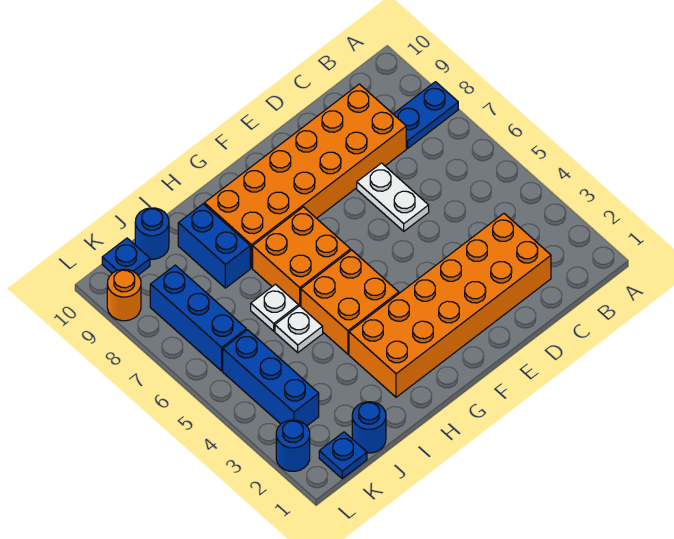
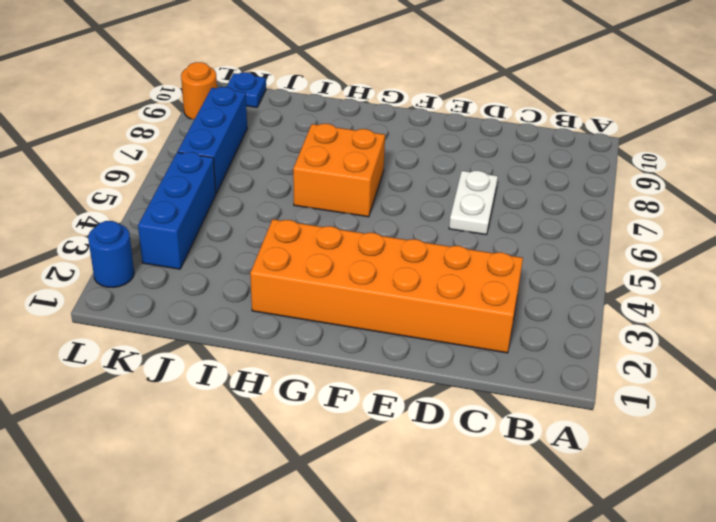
none -> blue plate A8:B8 level 1
none -> orange brick C8:H9 level 1
none -> orange brick G4:H5 level 1

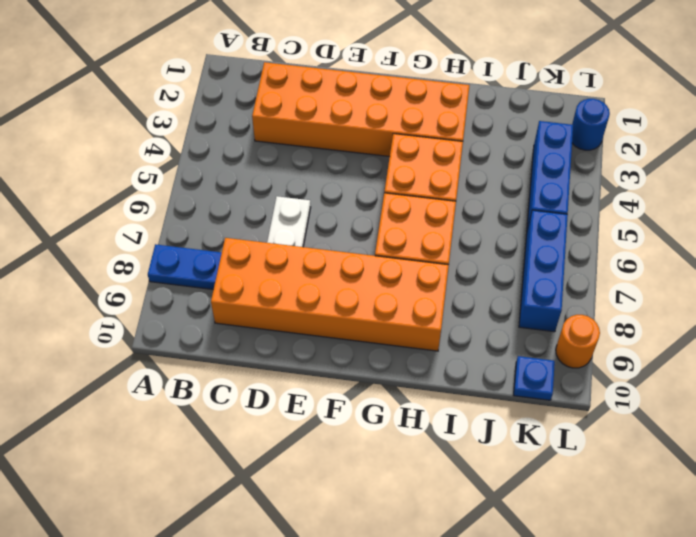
none -> white plate I5 level 1
none -> white plate I6 level 1
none -> blue brick I8:I9 level 1

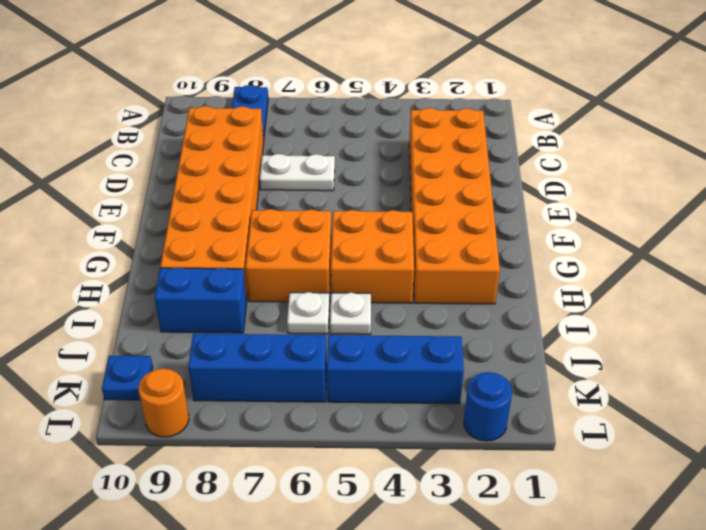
none -> blue round brick J1 level 1
none -> blue round brick J10 level 1
none -> blue plate K1 level 1

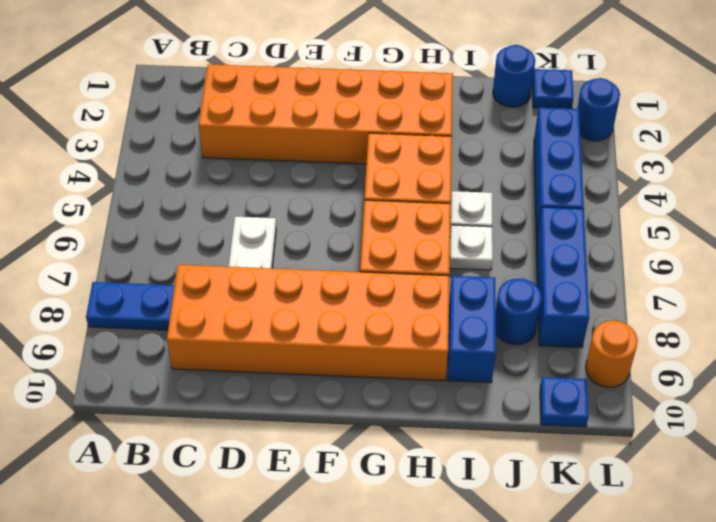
blue round brick J8 level 1 -> blue round brick J10 level 1

